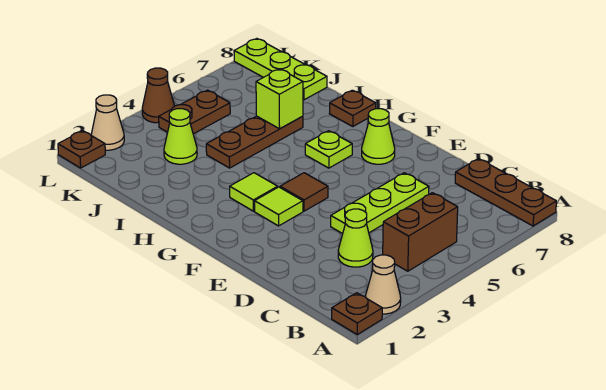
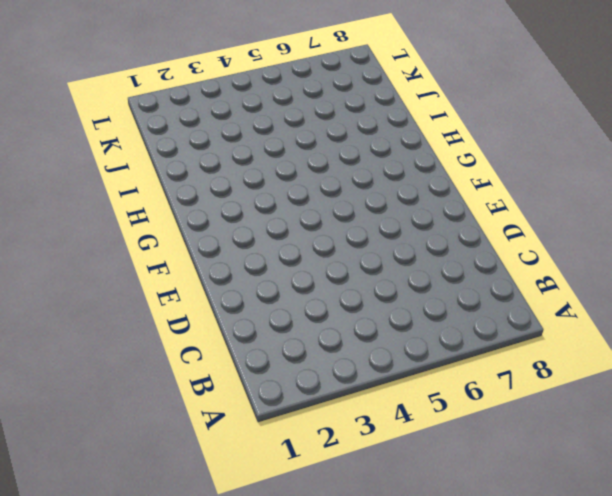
none -> brown plate A1 level 1
none -> tan cone A2 level 1
none -> brown plate A8:C8 level 1

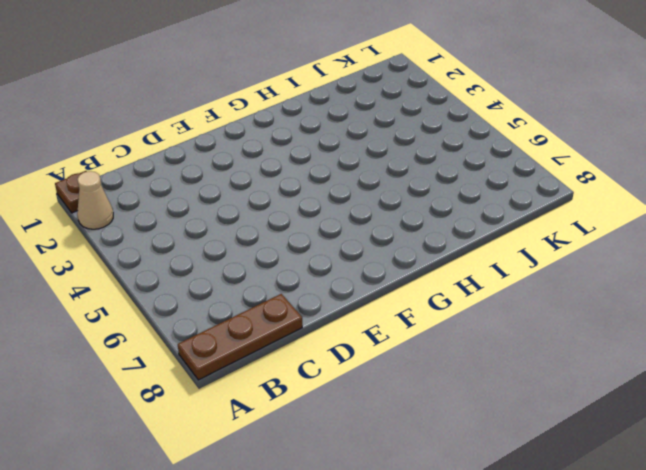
none -> brown brick B4:B5 level 1
none -> lime cone C3 level 1
none -> lime plate D4:D6 level 1

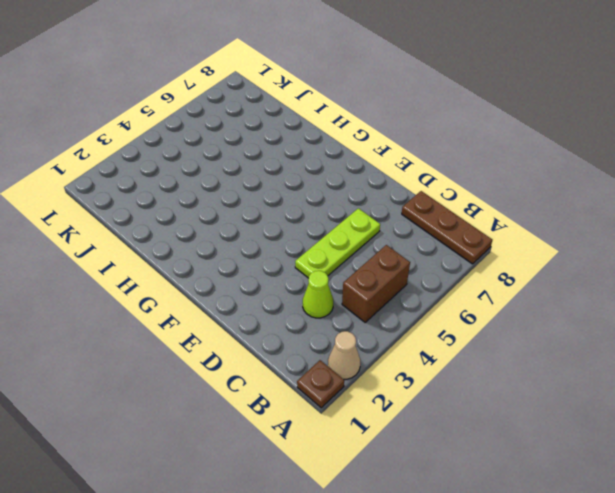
none -> lime tile F3 level 1
none -> brown tile F4 level 1
none -> lime cone F7 level 1

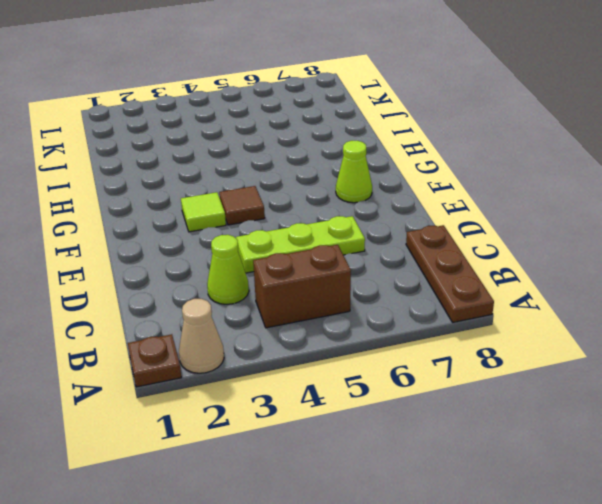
none -> lime tile G3 level 1
none -> lime plate G6 level 1
none -> brown plate H8 level 1

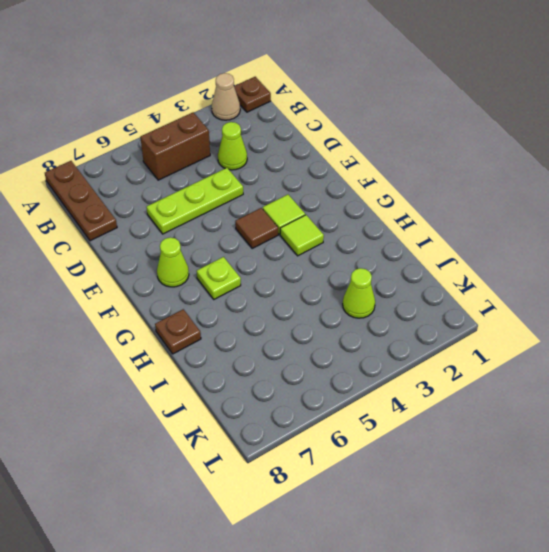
none -> brown plate I4:I6 level 1
none -> lime plate J8:L8 level 1
none -> brown plate K4:K5 level 1

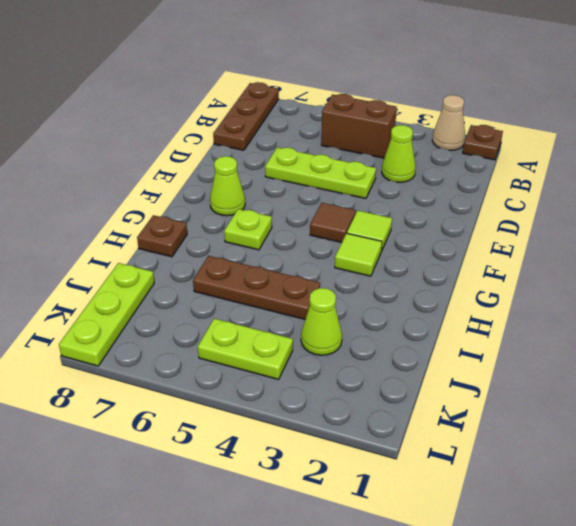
lime plate K4:K5 level 1 -> brown plate K4:K5 level 1
none -> brown plate L1 level 1
none -> tan cone L2 level 1
none -> brown cone L4 level 1

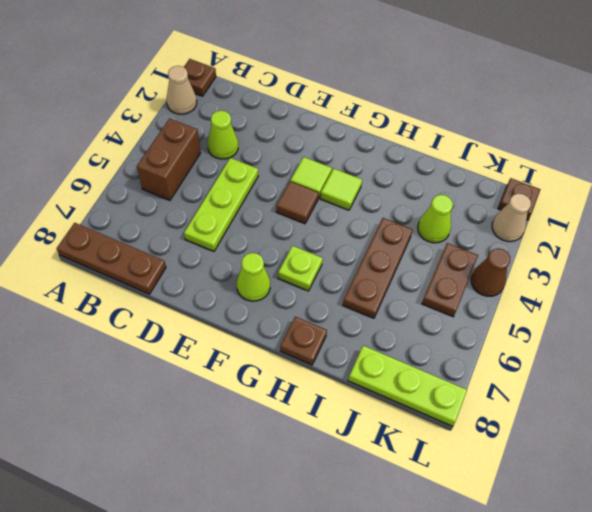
none -> lime brick I6 level 2

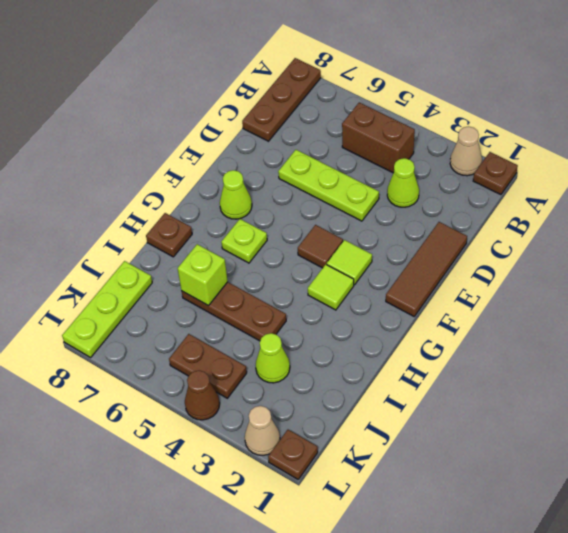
brown tile D1:F1 level 1 -> none

